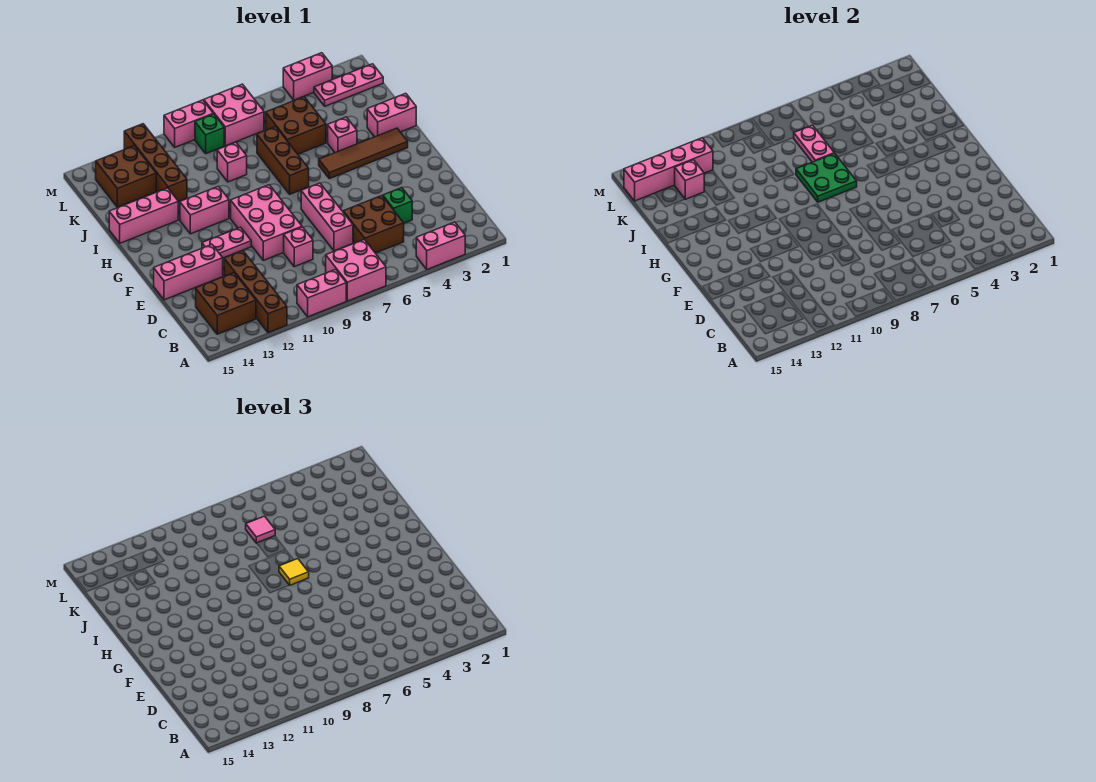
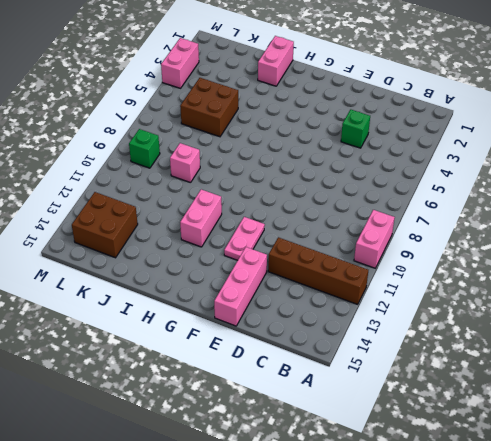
none -> pink brick A3:A4 level 1
none -> pink brick A7:B8 level 1
none -> brown brick B13:C14 level 1
none -> brown brick C5:D6 level 1

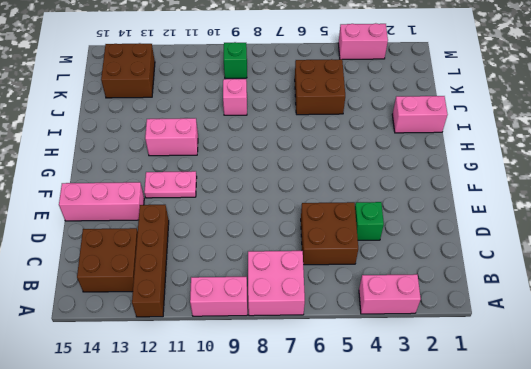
none -> pink brick D7:F7 level 1
none -> pink brick D9 level 1
none -> pink brick E9:G10 level 1
none -> brown tile H2:H5 level 1

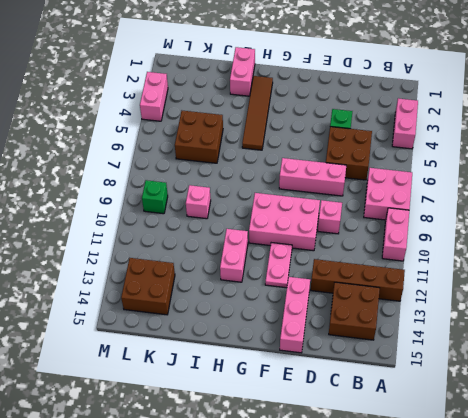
none -> brown brick H7:J7 level 1
none -> pink brick I4 level 1
none -> pink brick I13:I15 level 1
none -> brown brick J12:M12 level 1

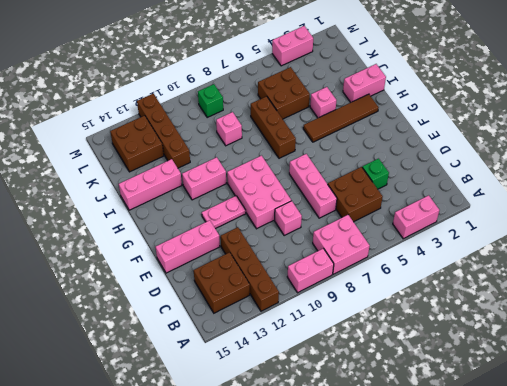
none -> pink plate L1:L3 level 1
none -> pink brick L7:M8 level 1
none -> pink brick M9:M10 level 1
none -> green plate H7:I8 level 2

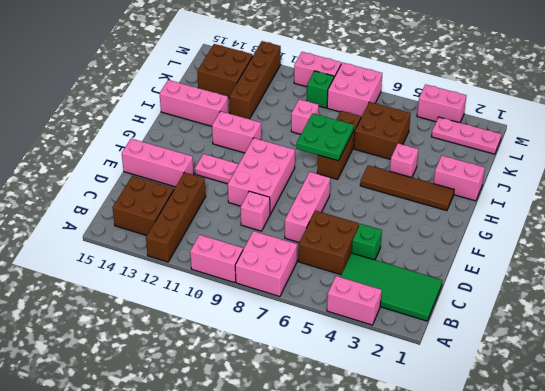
green tile B1:C4 level 1 -> none
none -> pink plate J7:K7 level 2
none -> pink brick K13 level 2
none -> pink brick L12:L15 level 2
none -> yellow tile H7 level 3

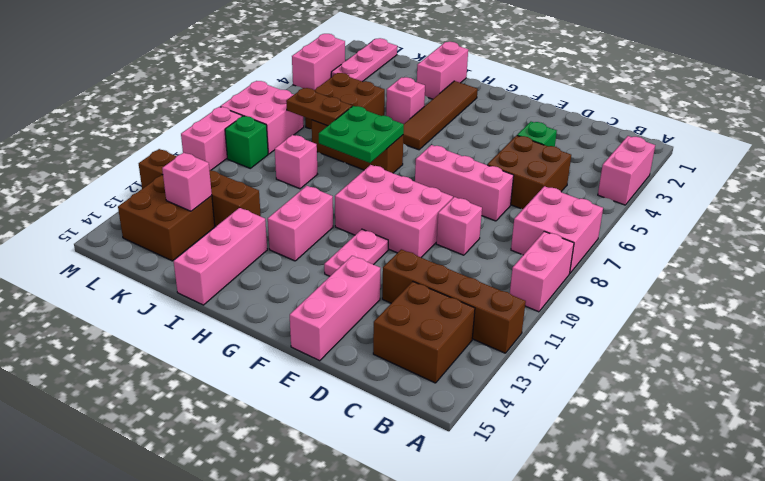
brown plate J7:K7 level 2 -> pink plate J7:K7 level 2
none -> pink brick L12:L15 level 2
none -> yellow tile H7 level 3
none -> pink tile K7 level 3

